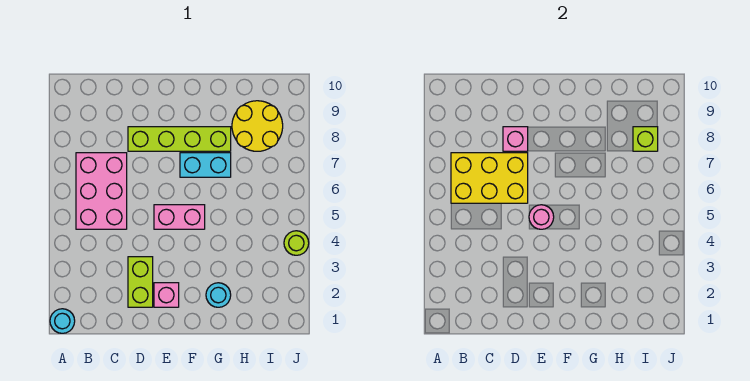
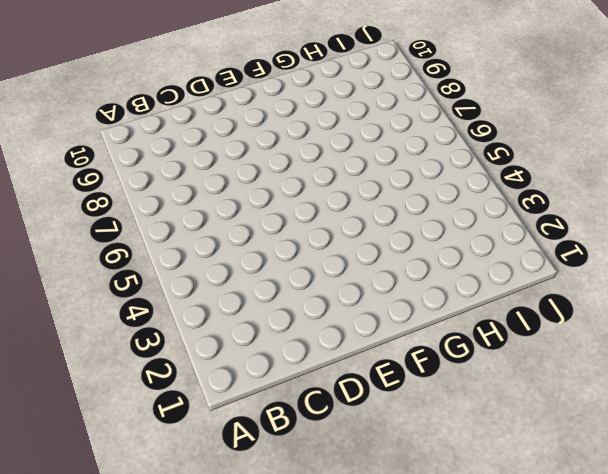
none -> cyan round brick A1 level 1
none -> pink brick B5:C7 level 1
none -> lime brick D2:D3 level 1

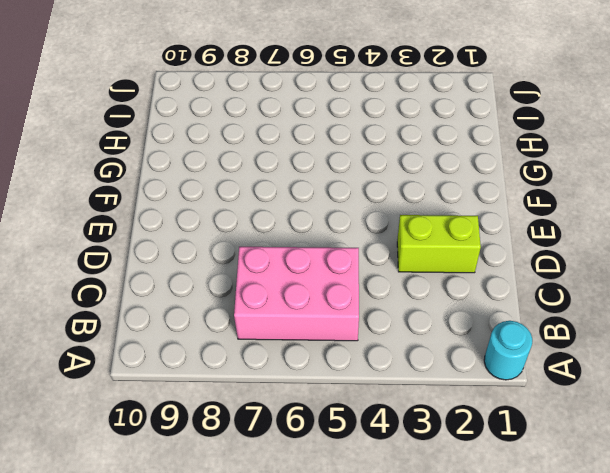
none -> lime brick D8:G8 level 1
none -> pink brick E2 level 1
none -> pink brick E5:F5 level 1

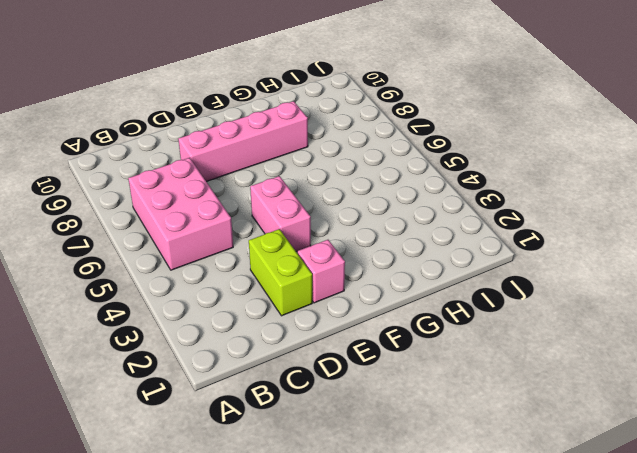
pink brick D8:G8 level 1 -> lime brick D8:G8 level 1
pink brick E4:E5 level 1 -> pink brick E5:F5 level 1
none -> cyan round brick A1 level 1
none -> cyan brick F7:G7 level 1
none -> cyan round brick G2 level 1

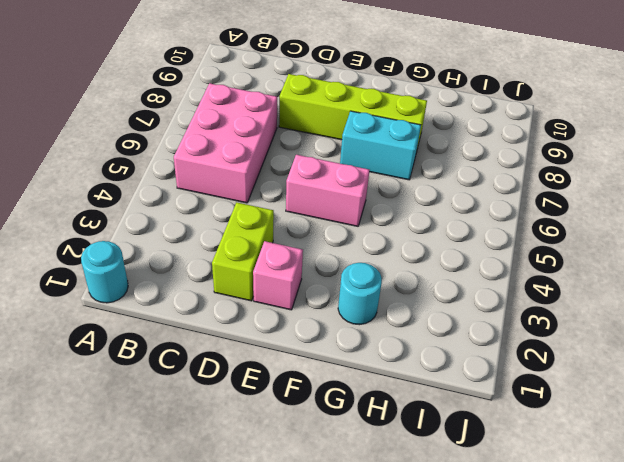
none -> yellow round brick H8:I9 level 1
none -> lime round brick J4 level 1
none -> yellow brick B6:D7 level 2

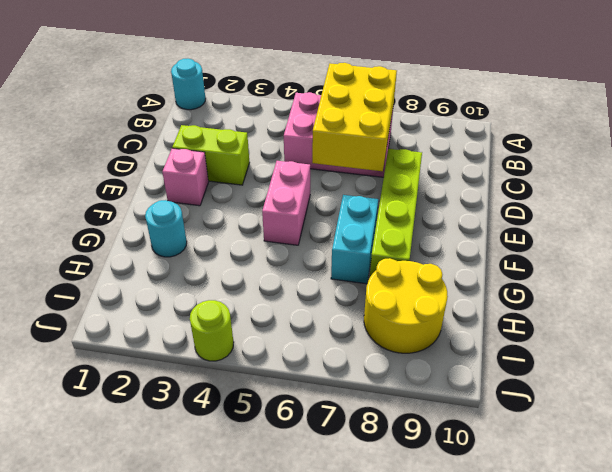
none -> pink brick D8 level 2
none -> pink round brick E5 level 2
none -> lime brick I8 level 2

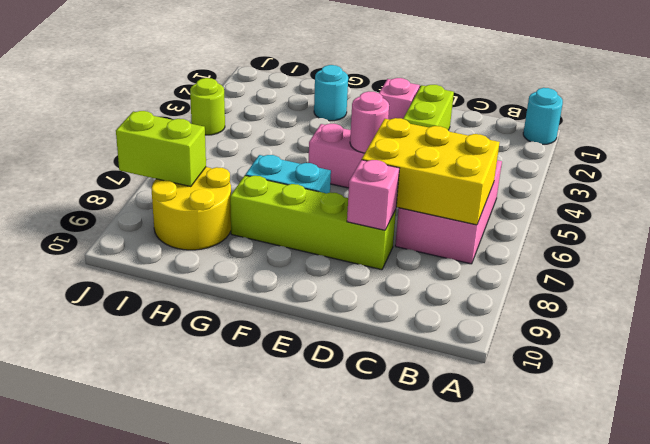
lime brick I8:J8 level 2 -> lime brick I8 level 2

